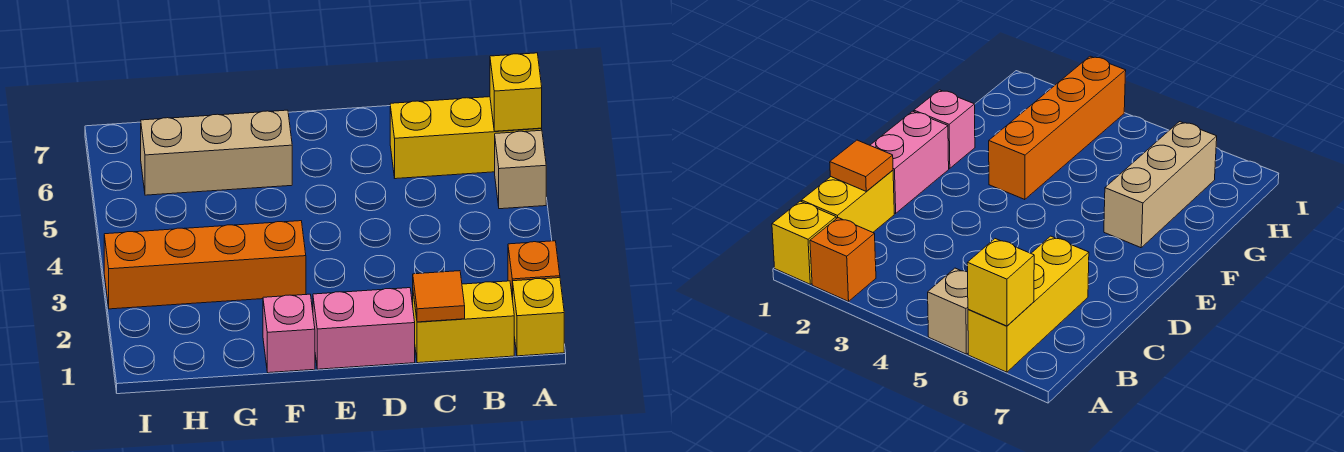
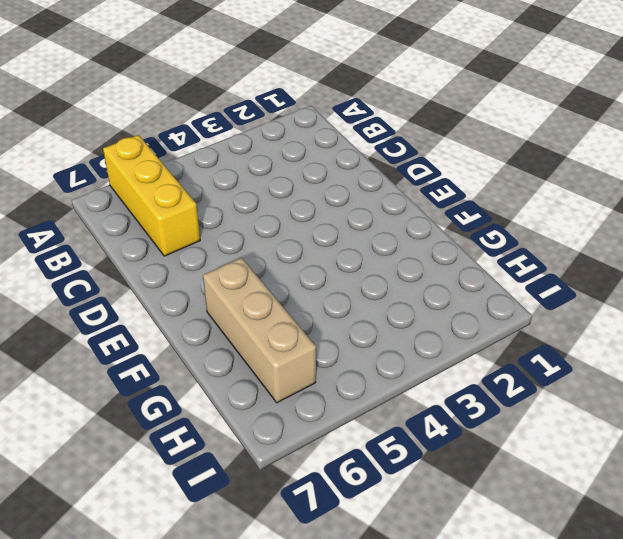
none -> yellow brick A1 level 1
none -> orange brick A2 level 1

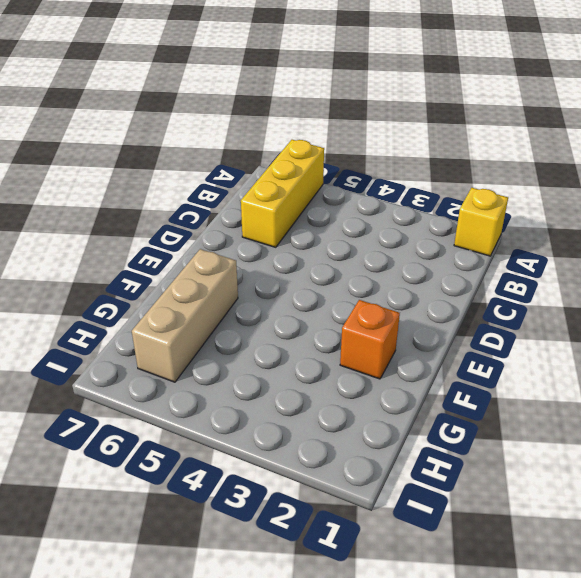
orange brick F2 level 1 -> orange brick A2 level 1
none -> tan brick A5 level 1
none -> yellow brick B1:C1 level 1

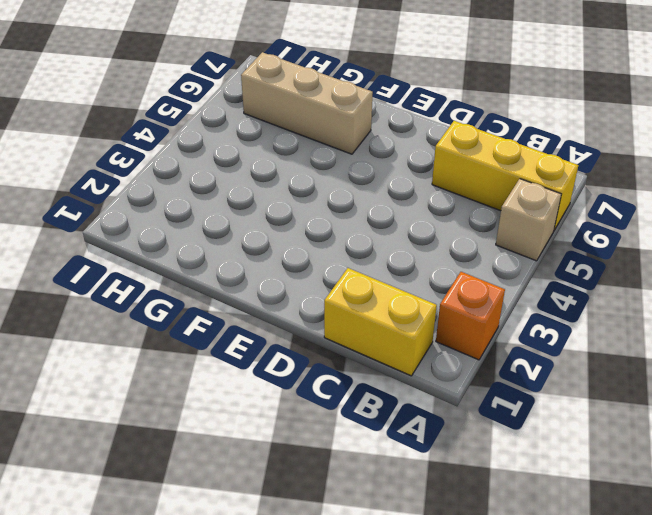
none -> yellow brick A1 level 1
none -> pink brick D1:E1 level 1

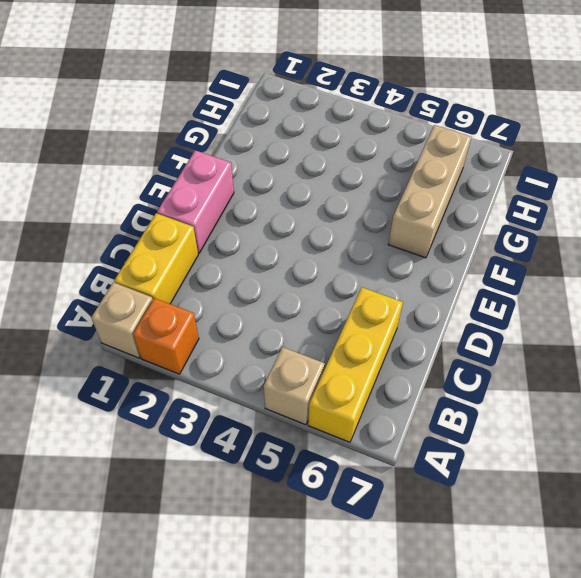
tan brick A1 level 1 -> yellow brick A1 level 1
none -> pink brick F1 level 1
none -> orange brick F3:I3 level 1

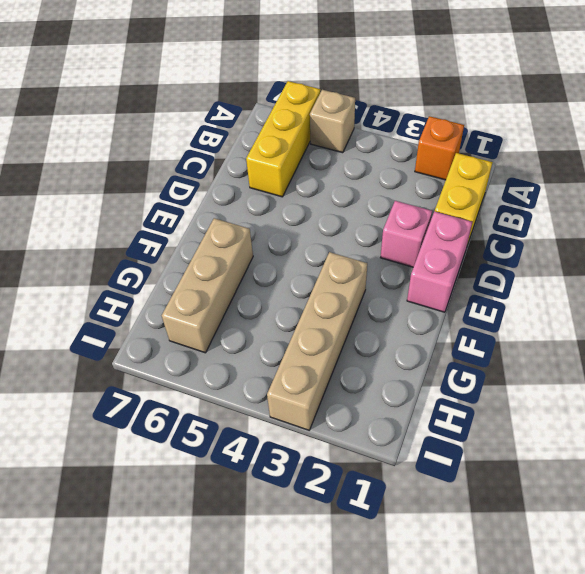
pink brick D2 level 1 -> pink brick F1 level 1
tan brick F3:I3 level 1 -> orange brick F3:I3 level 1
none -> yellow brick A1 level 1
none -> yellow brick A6 level 2

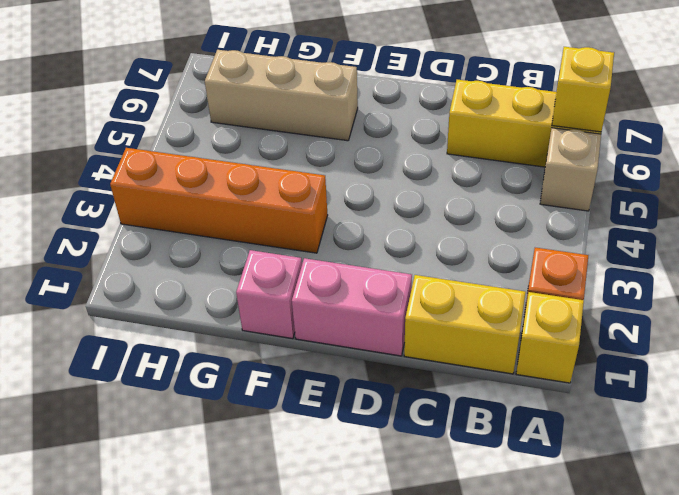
none -> orange tile C1 level 2

